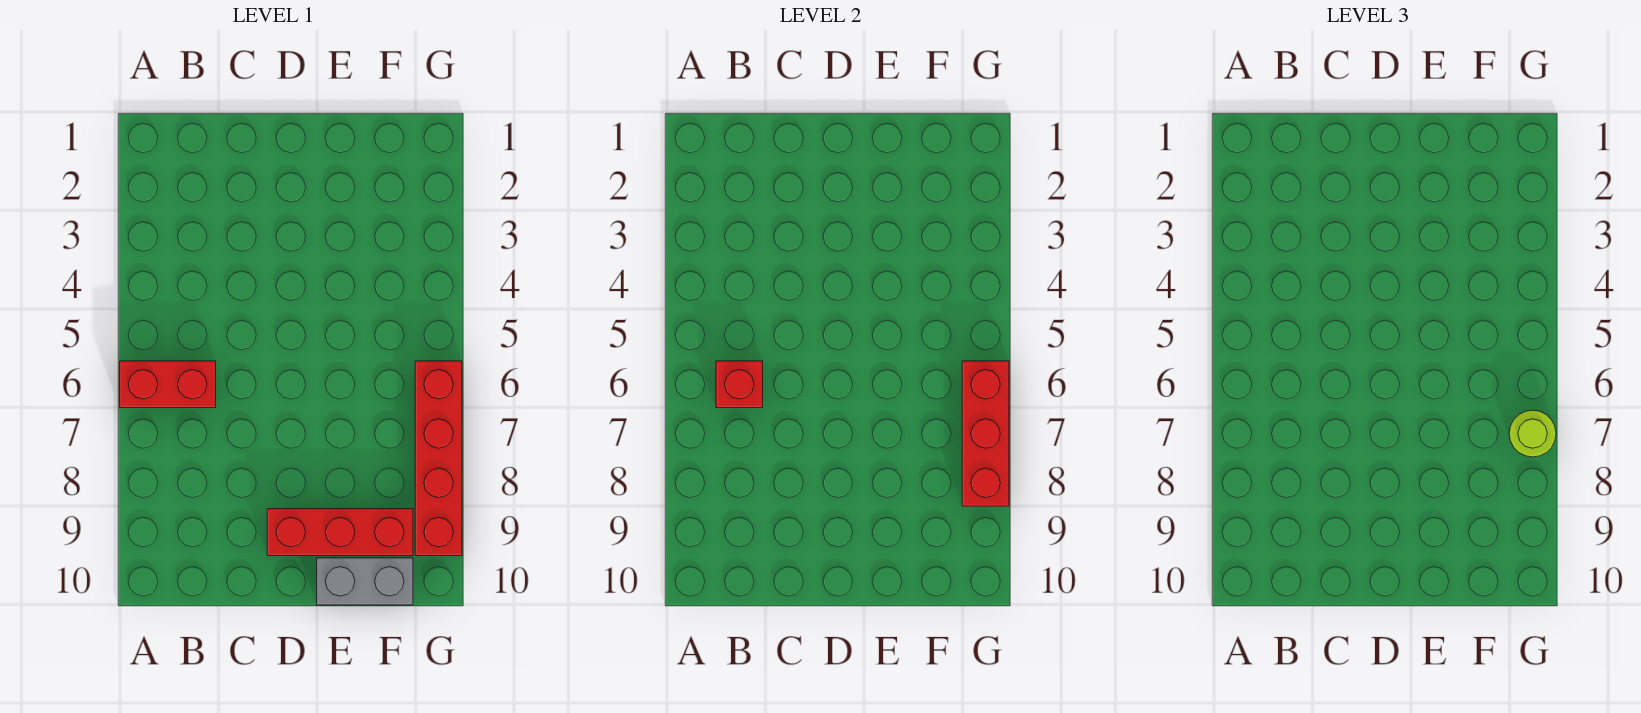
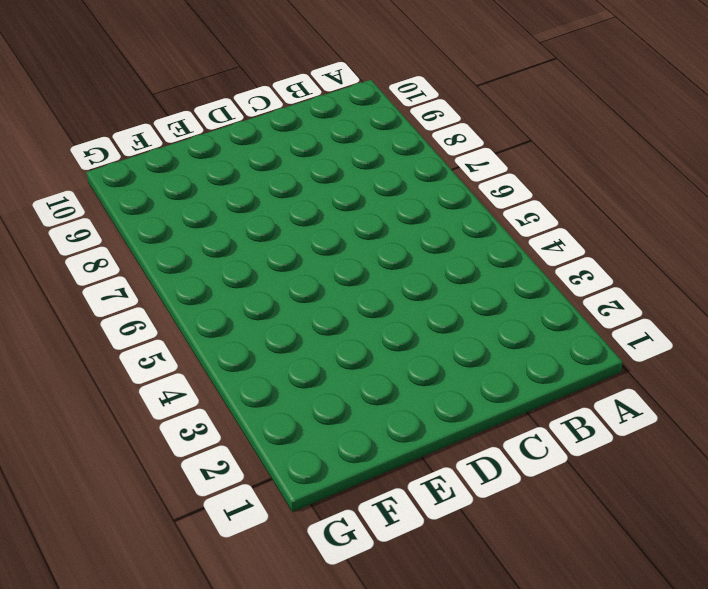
none -> red brick A6:B6 level 1
none -> red brick D9:F9 level 1

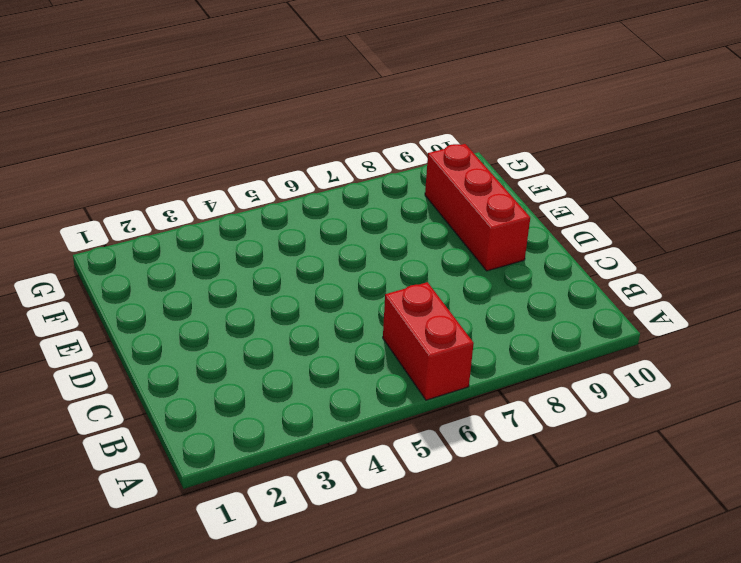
none -> grey brick E10:F10 level 1
none -> red brick G6:G9 level 1

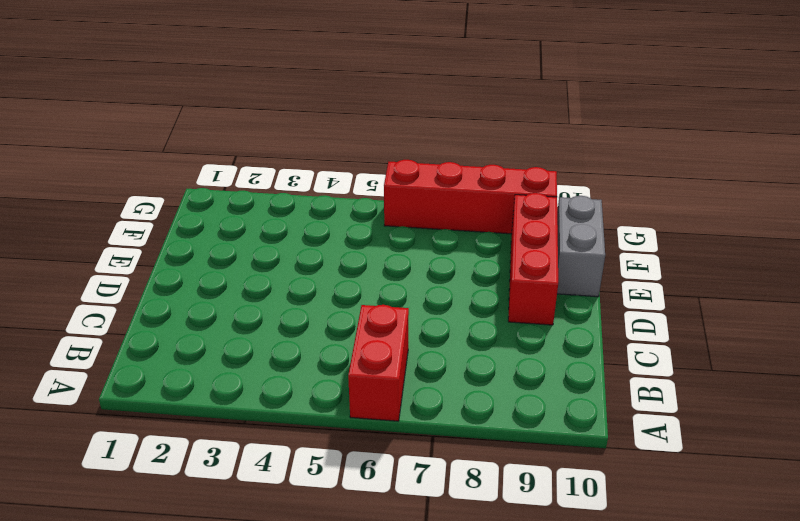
none -> red brick B6 level 2
none -> red brick G6:G8 level 2

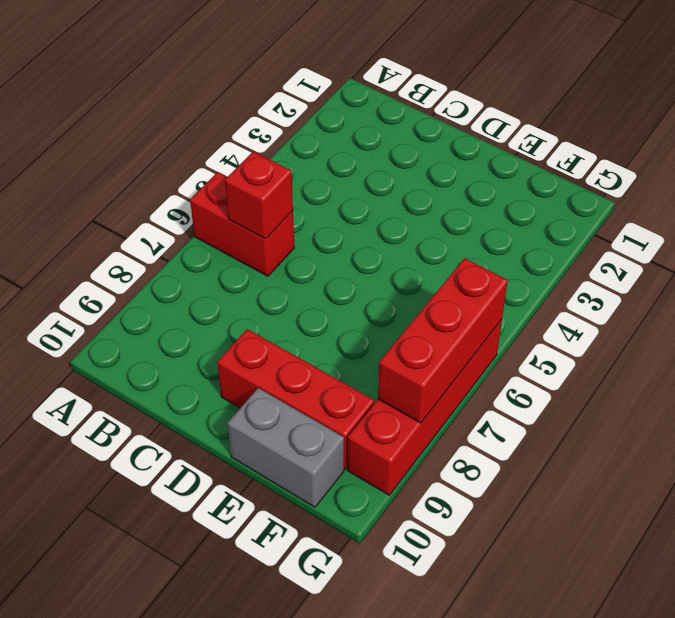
none -> lime round brick G7 level 3

